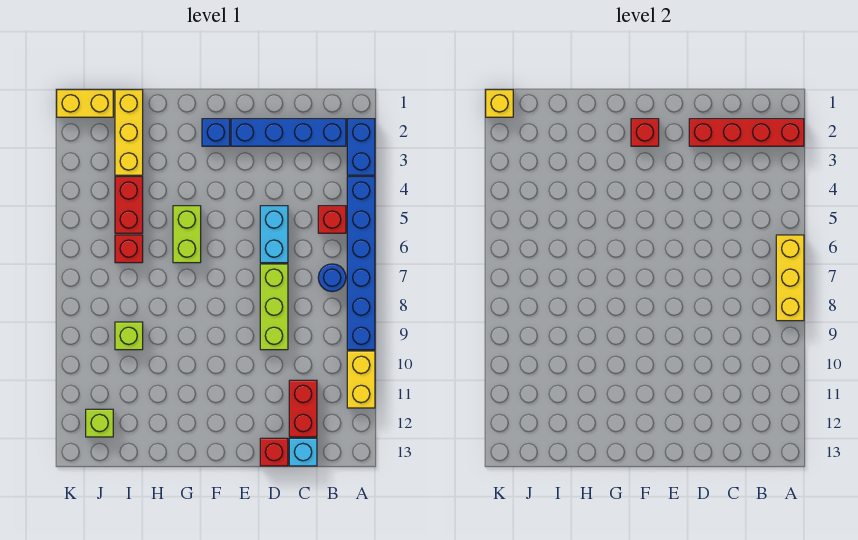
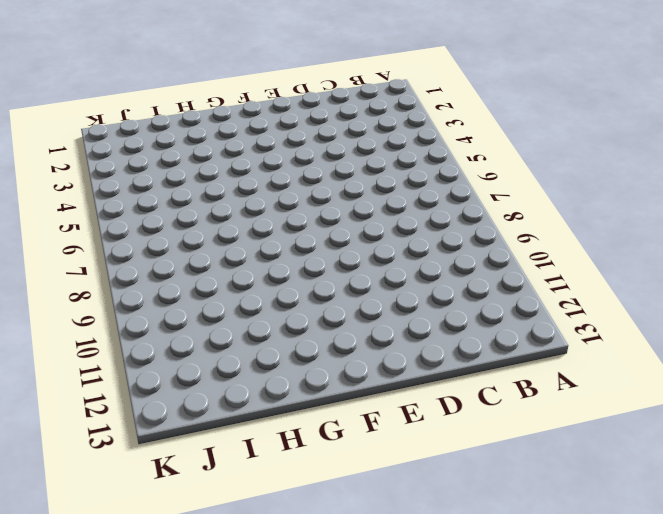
none -> blue brick A2:A3 level 1
none -> blue brick A4:A9 level 1
none -> yellow brick A10:A11 level 1

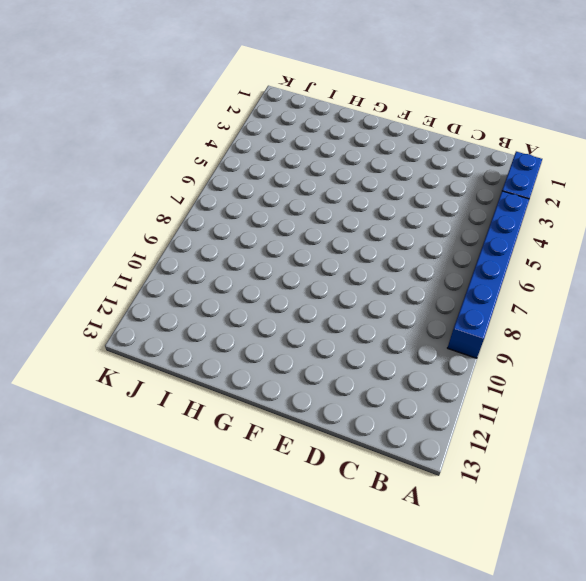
none -> yellow brick A10:A11 level 1
none -> blue brick B2:E2 level 1
none -> red brick B5 level 1

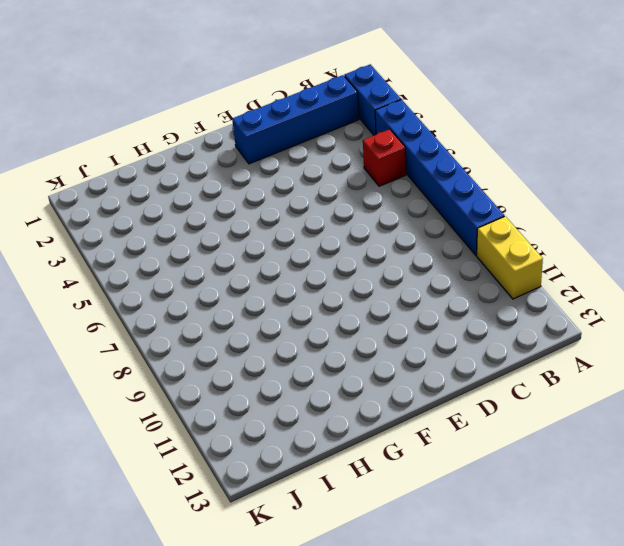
none -> blue round brick B7 level 1
none -> red brick C11:C12 level 1
none -> cyan brick C13 level 1

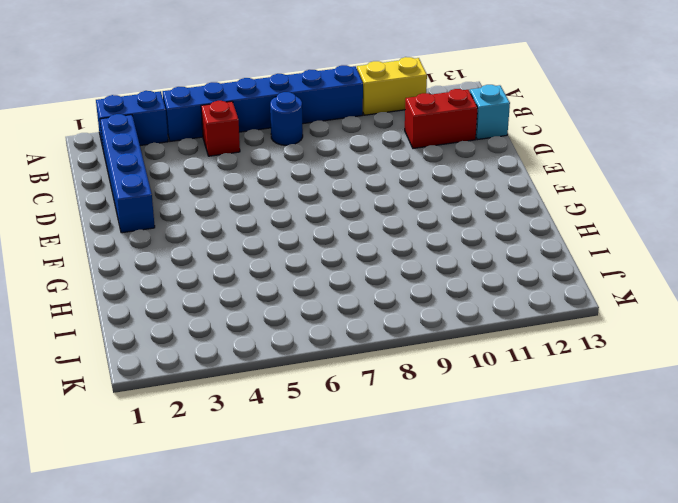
none -> cyan brick D5:D6 level 1
none -> lime brick D7:D9 level 1
none -> red brick D13 level 1

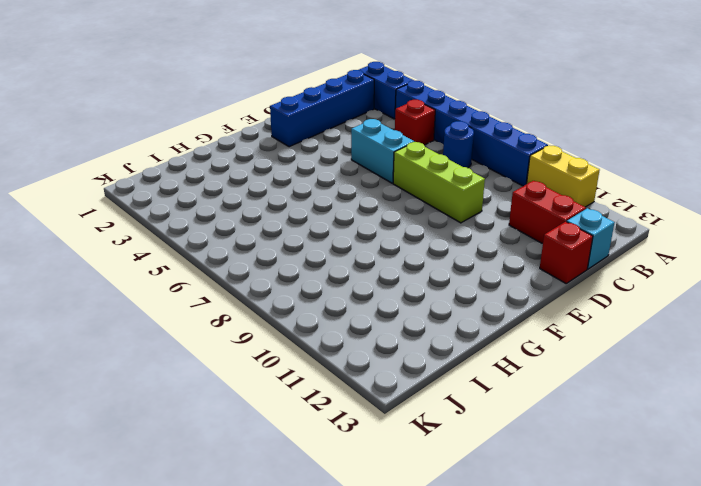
none -> blue brick F2 level 1
none -> lime brick G5:G6 level 1
none -> yellow brick I1:I3 level 1

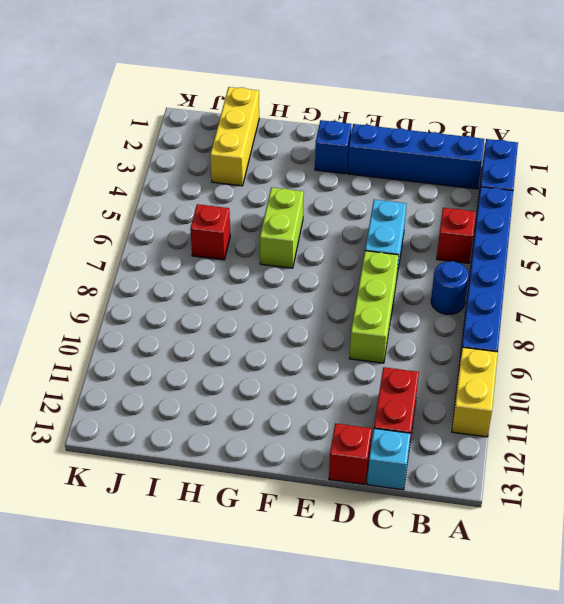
none -> red brick I4:I5 level 1
none -> lime brick I9 level 1
none -> yellow brick J1:K1 level 1

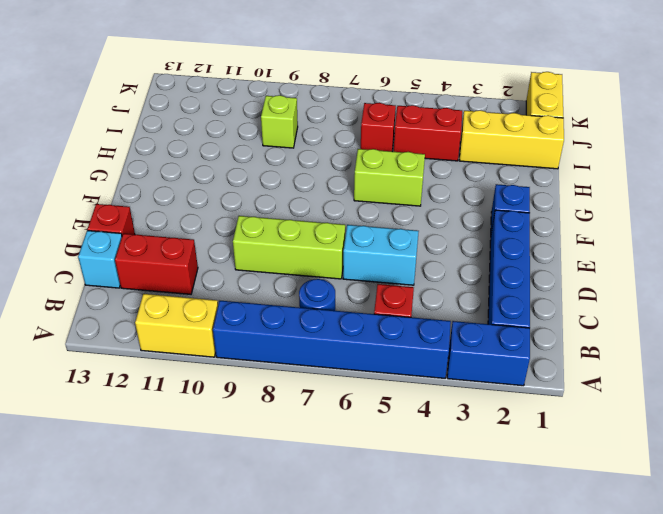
none -> lime brick J12 level 1
none -> red brick A2:D2 level 2
none -> yellow brick A6:A8 level 2

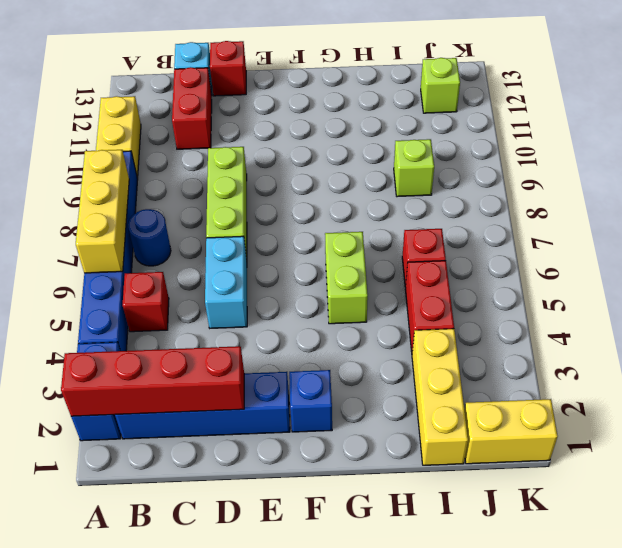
none -> red brick F2 level 2
none -> yellow brick K1 level 2

